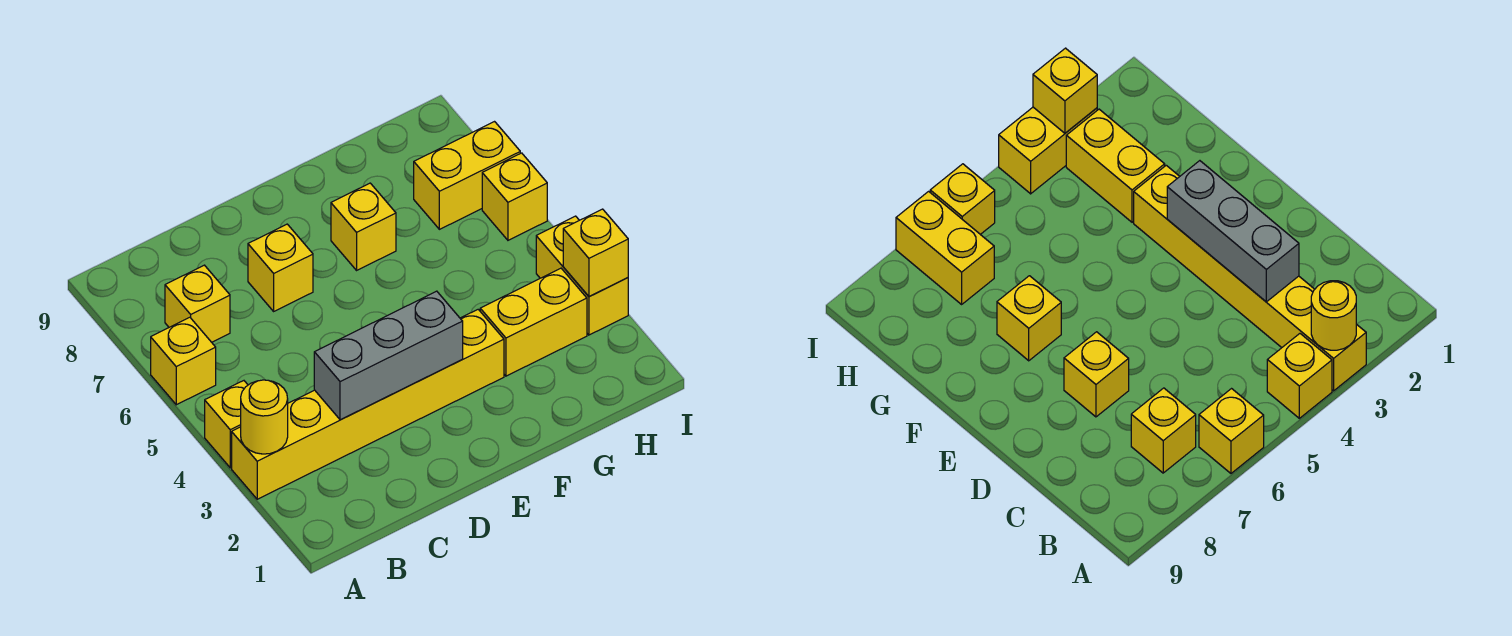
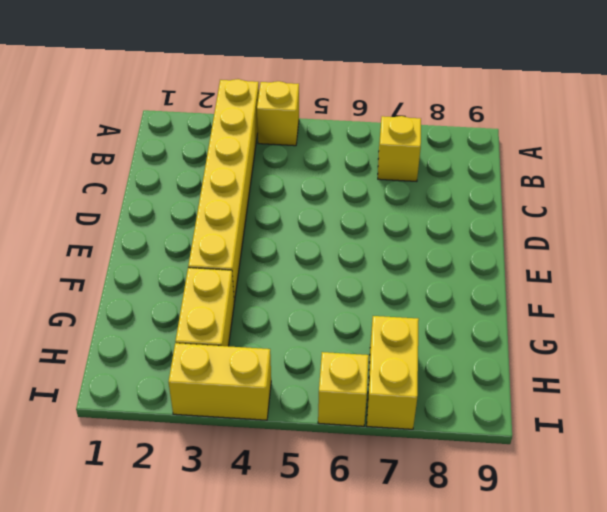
none -> yellow brick A6 level 1
none -> yellow brick D7 level 1
none -> yellow brick F7 level 1

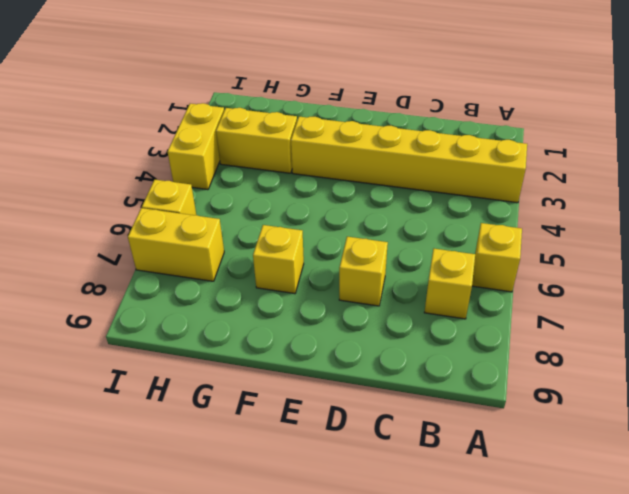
none -> yellow brick A4 level 1
none -> yellow round brick A3 level 2
none -> grey brick C3:E3 level 2

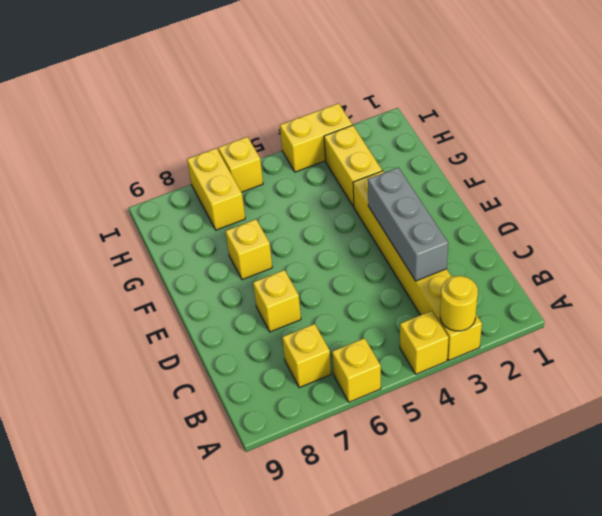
none -> yellow brick I3 level 2

